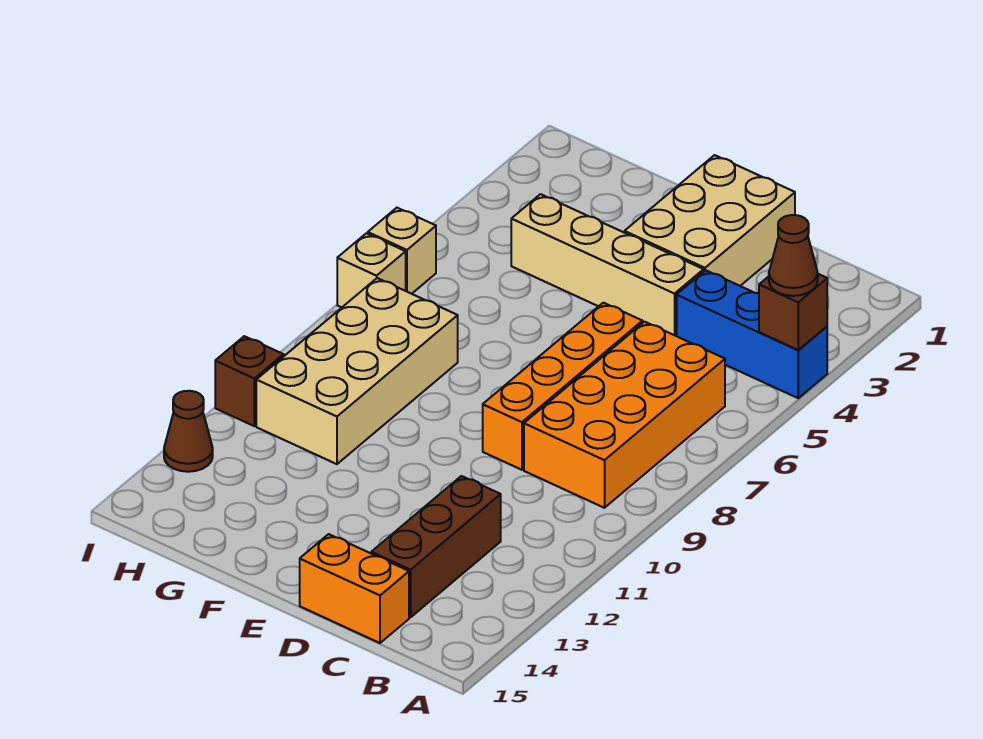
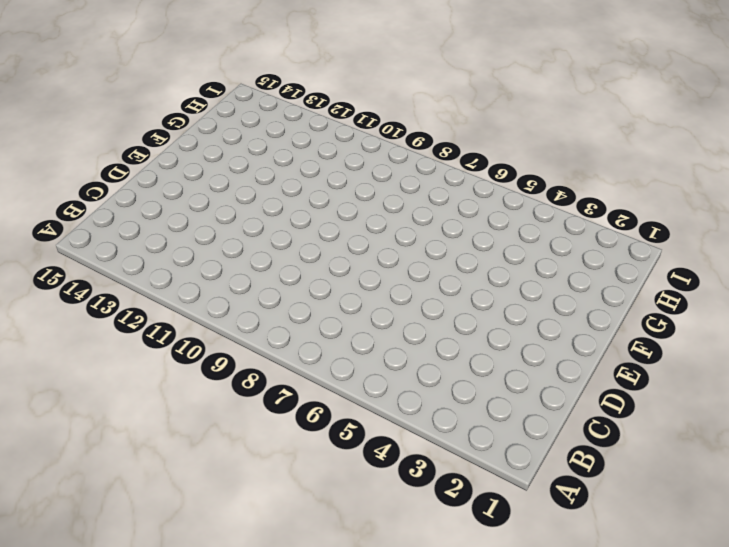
none -> blue brick A4:C4 level 1
none -> orange brick B6:C9 level 1
none -> brown brick C12:C14 level 1

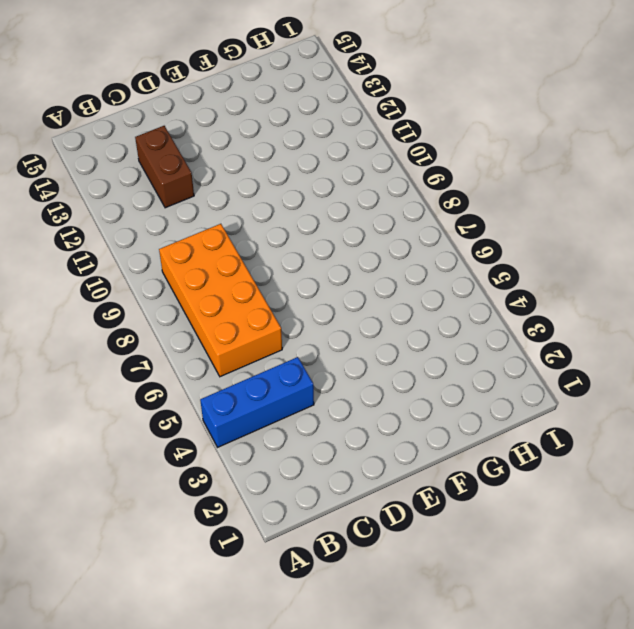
brown brick C12:C13 level 1 -> brown brick C12:C14 level 1
none -> orange brick C15:D15 level 1
none -> tan brick D1:E3 level 1
none -> tan brick D4:G4 level 1

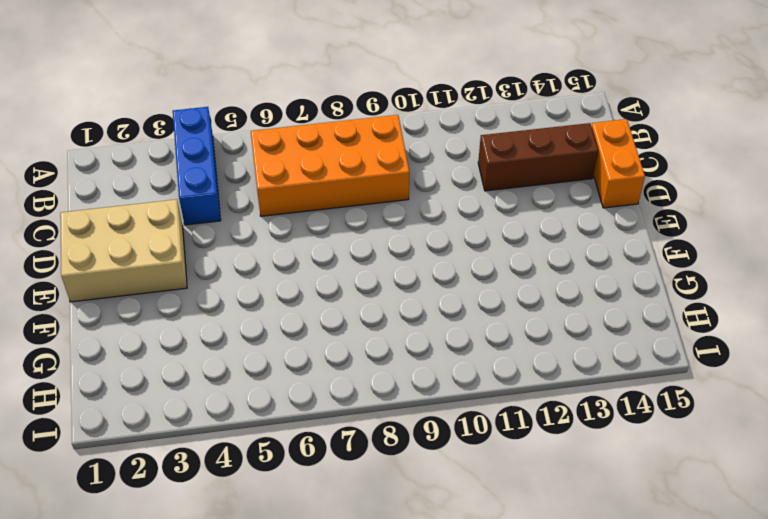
none -> tan brick D4:G4 level 1
none -> orange brick D6:D9 level 1
none -> tan brick G8:H11 level 1

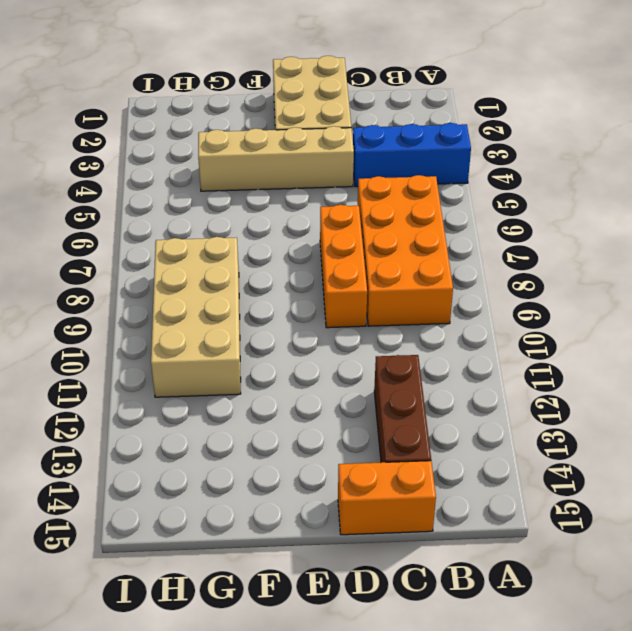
orange brick D7:D9 level 1 -> orange brick D6:D9 level 1
none -> tan brick I6 level 1
none -> tan brick I7 level 1
none -> brown brick I11 level 1

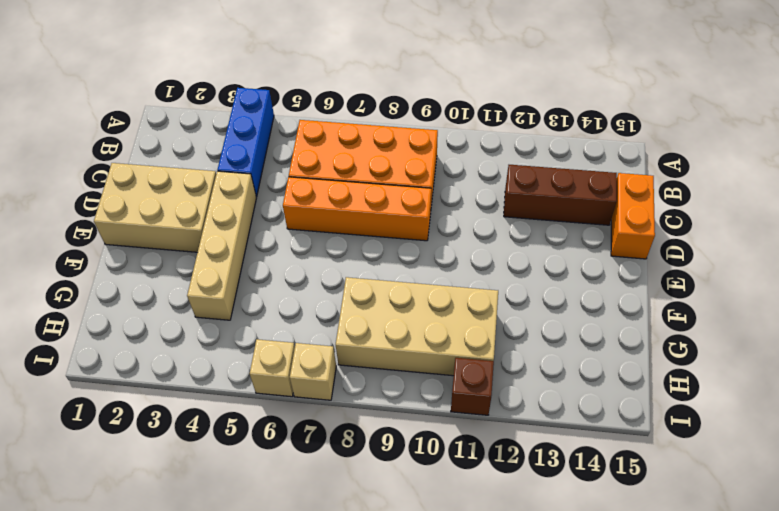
none -> brown cone I13 level 1
none -> brown brick A4 level 2
none -> brown cone A4 level 3

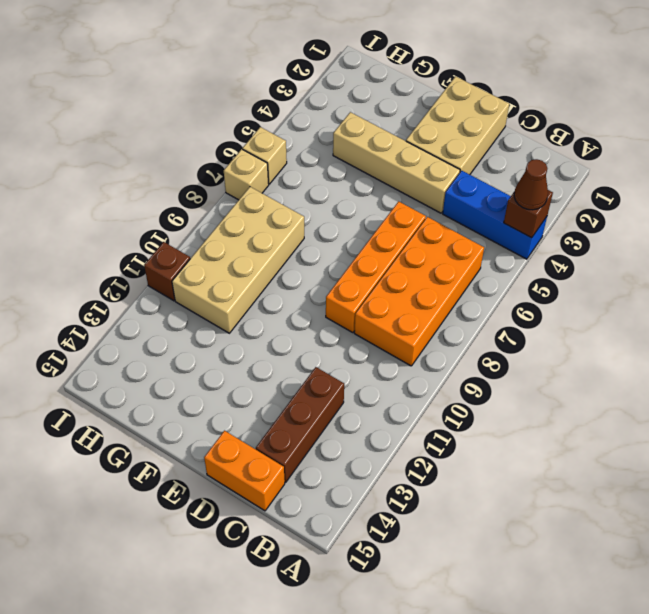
none -> brown cone I13 level 1

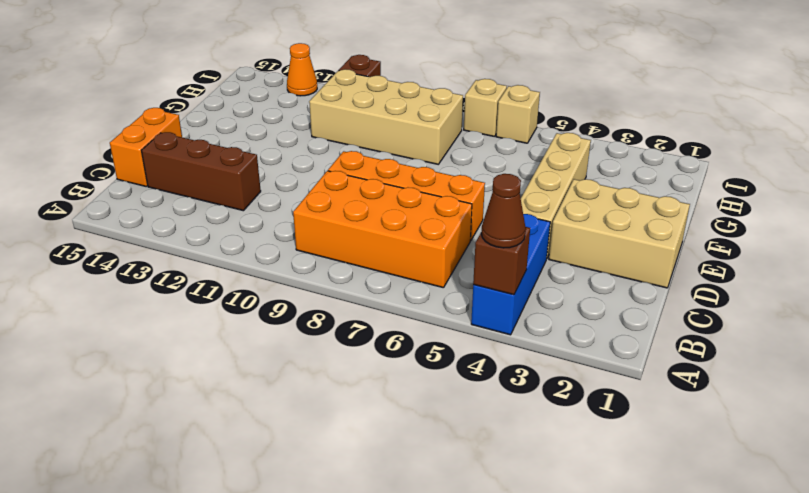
orange cone I13 level 1 -> brown cone I13 level 1

